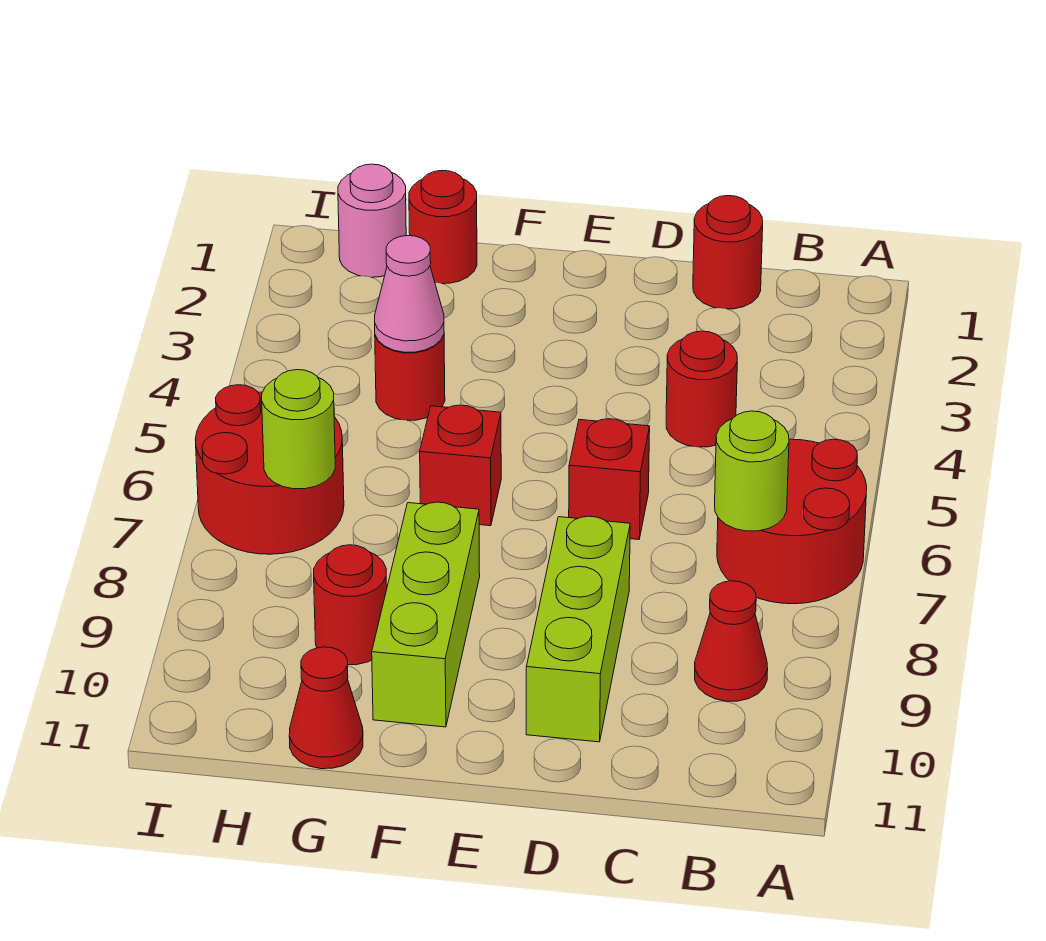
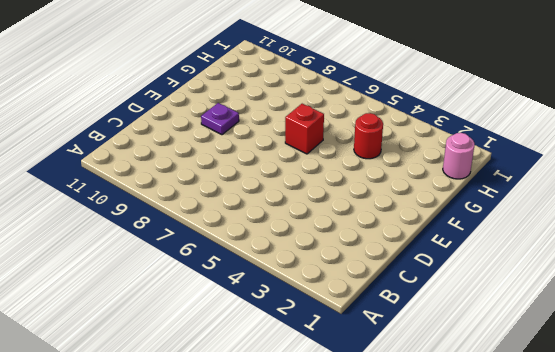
purple plate E9 level 1 -> none
none -> red round brick A6:B7 level 1
none -> red cone B9 level 1
none -> red round brick C1 level 1

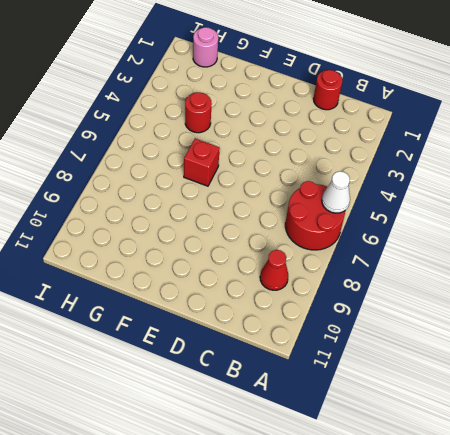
white cone A6 level 2 -> none
none -> red round brick C4 level 1
none -> red brick D6 level 1
none -> lime brick D8:D10 level 1

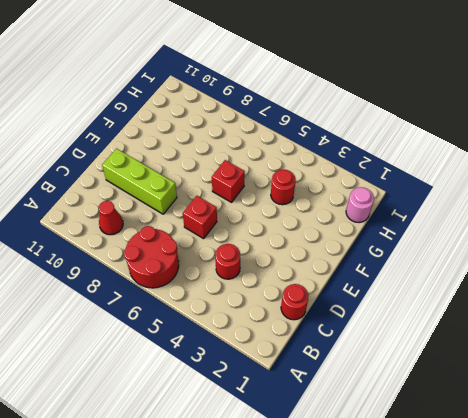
none -> lime brick F8:F10 level 1
none -> red round brick G1 level 1
none -> red round brick G9 level 1

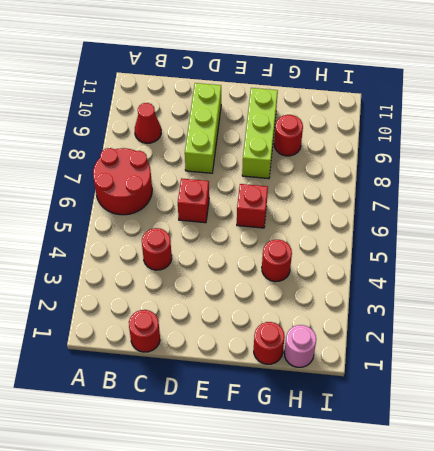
none -> red cone G11 level 1
none -> red round brick H6:I7 level 1
none -> lime round brick B7 level 2

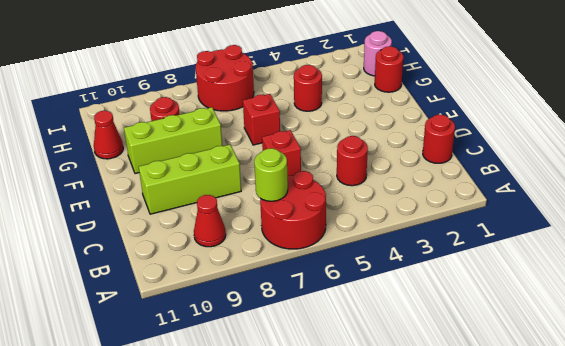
none -> pink cone G4 level 2
none -> lime round brick H7 level 2

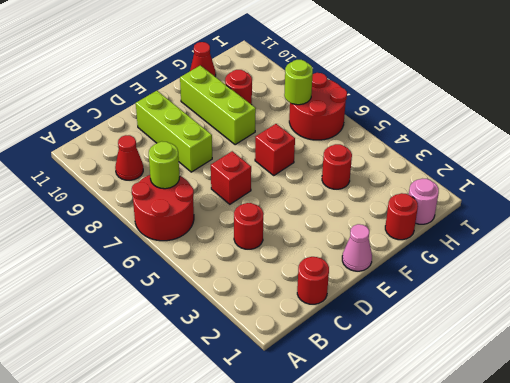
pink cone E1 level 1 -> pink cone G4 level 2

